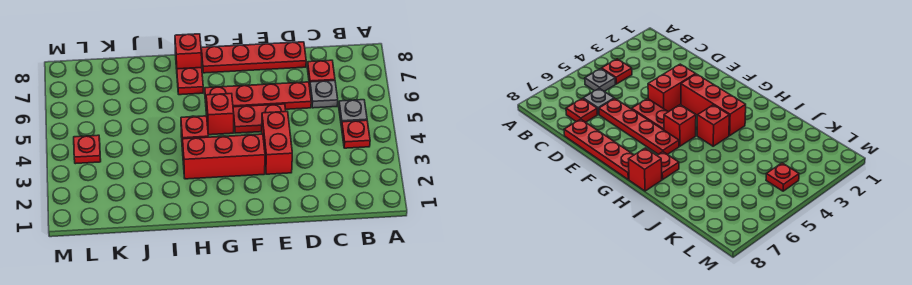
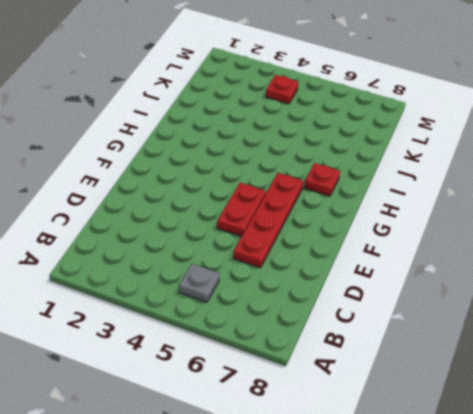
none -> red plate B4 level 1
none -> grey plate C6 level 1
none -> red plate C7 level 1

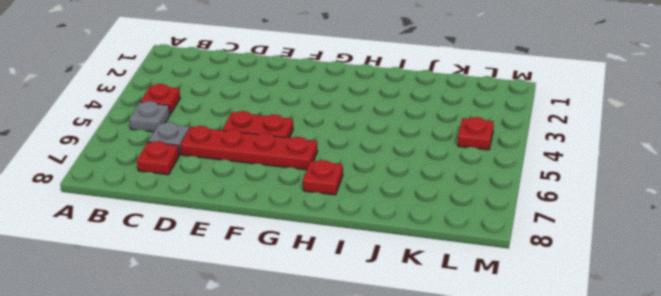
none -> red plate D8:G8 level 1
none -> red brick E3:E4 level 1
none -> red brick F3:H3 level 1

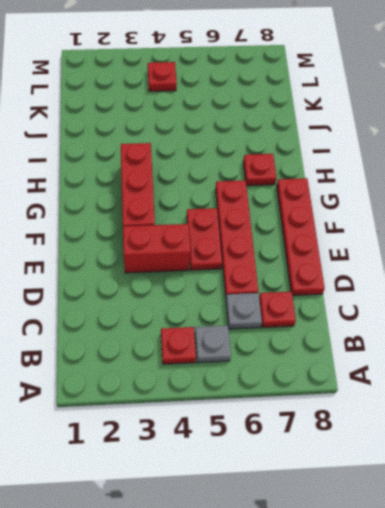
none -> red brick G5 level 1
none -> red brick H4 level 1
none -> red brick H8 level 1

